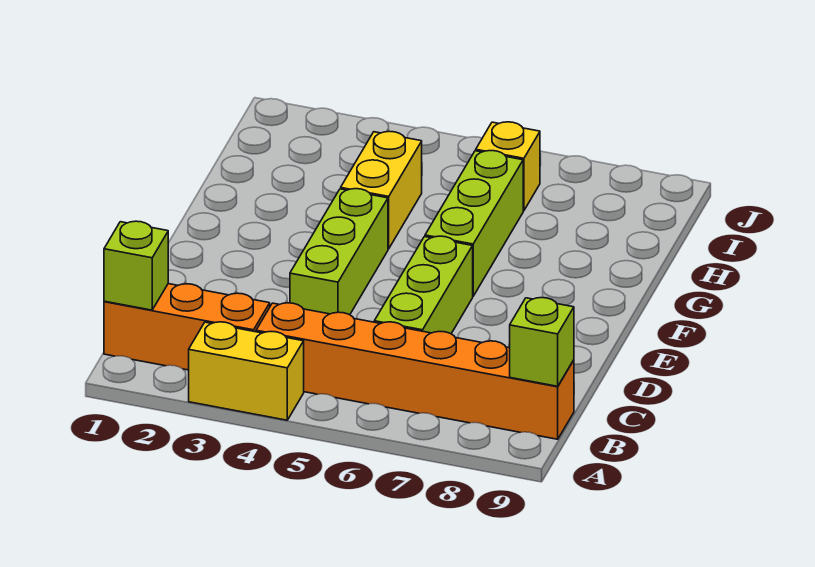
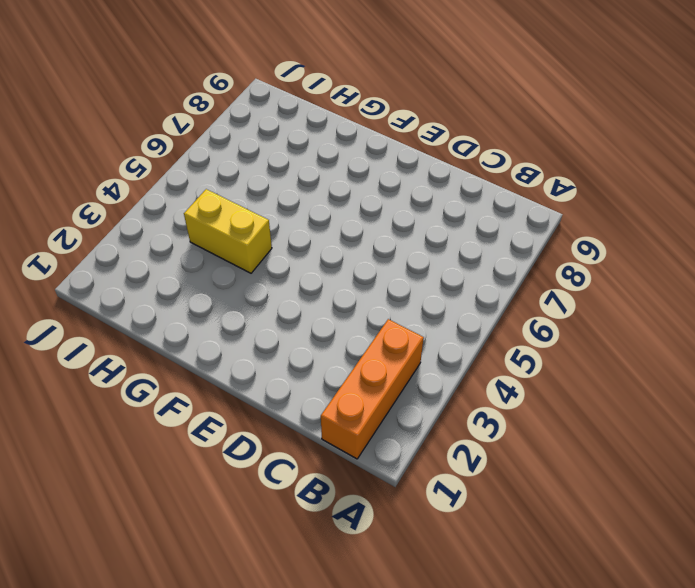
none -> yellow brick A3:A4 level 1
none -> orange brick B4:B9 level 1

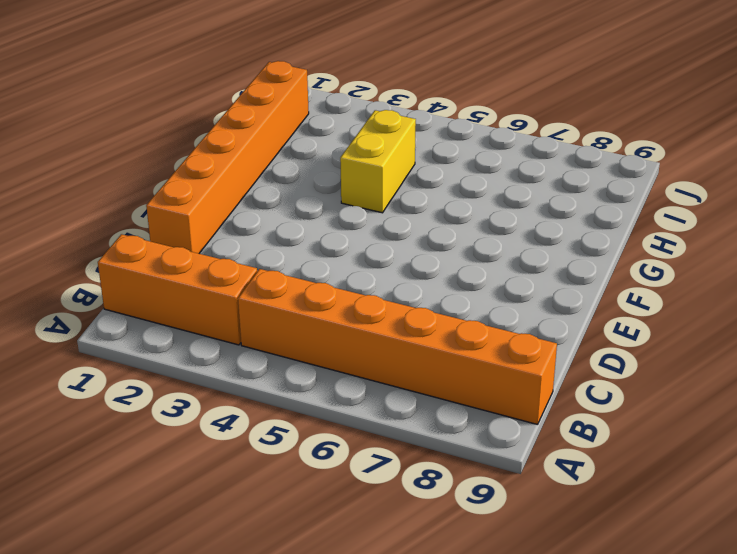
orange brick D1:I1 level 1 -> none
none -> yellow brick A3:A4 level 1
none -> lime brick C6:E6 level 1

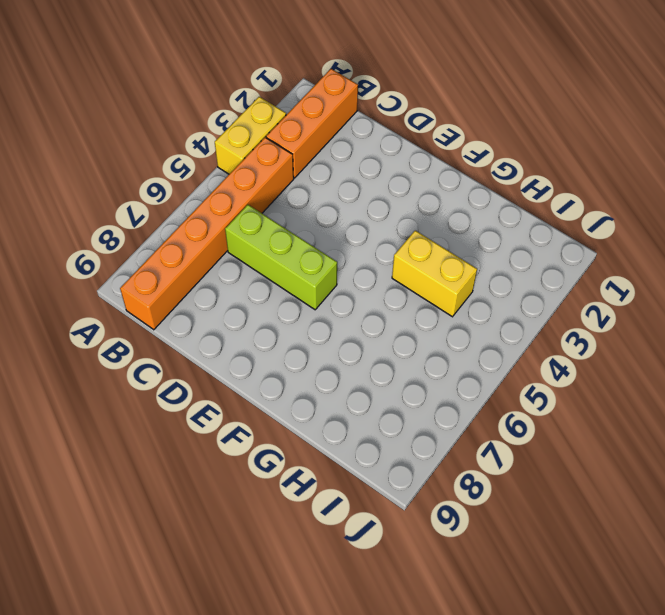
none -> lime brick D4:F4 level 1
none -> lime brick F6:H6 level 1

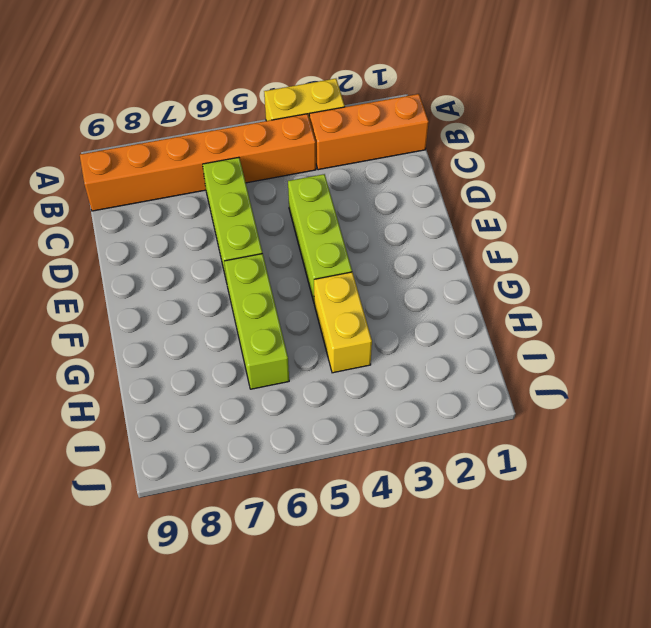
none -> yellow brick I6 level 1
none -> lime brick B1 level 2

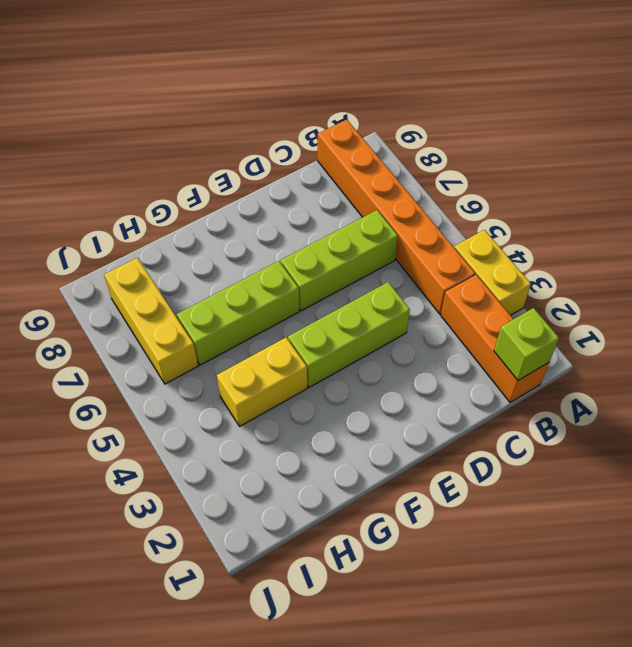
yellow brick I6:I8 level 1 -> yellow brick I6 level 1
none -> lime brick B9 level 2

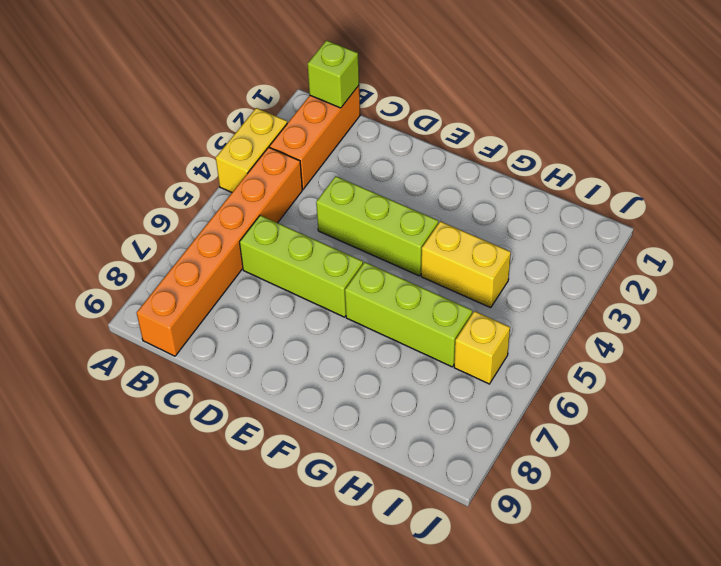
none -> lime brick B9 level 2

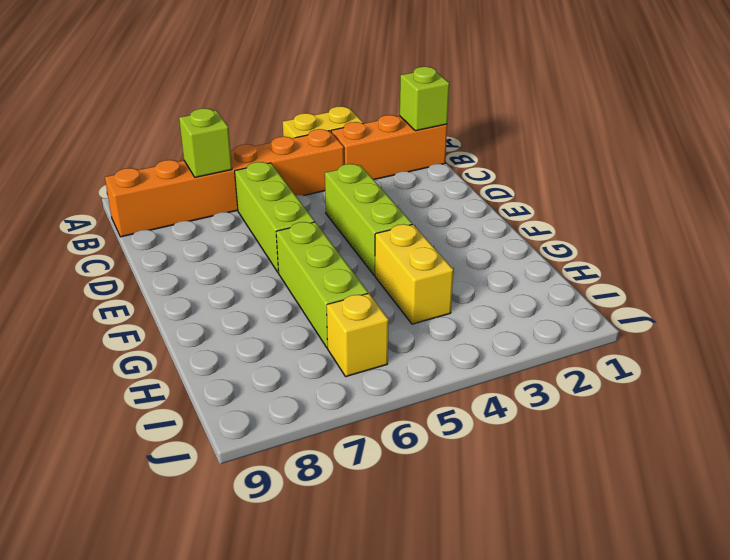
lime brick B7 level 2 -> lime brick B9 level 2

